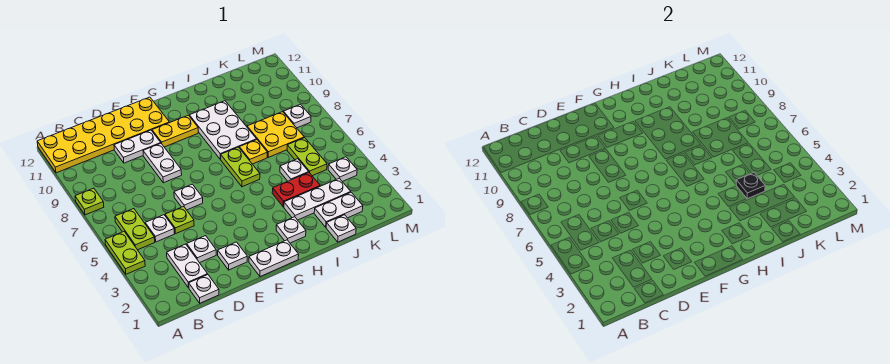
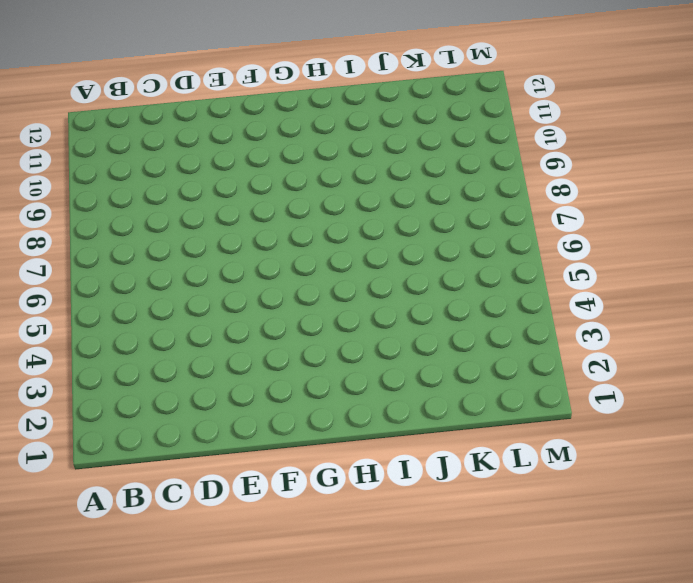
none -> lime plate A4:A5 level 1
none -> lime plate A8 level 1
none -> yellow plate A11:F12 level 1

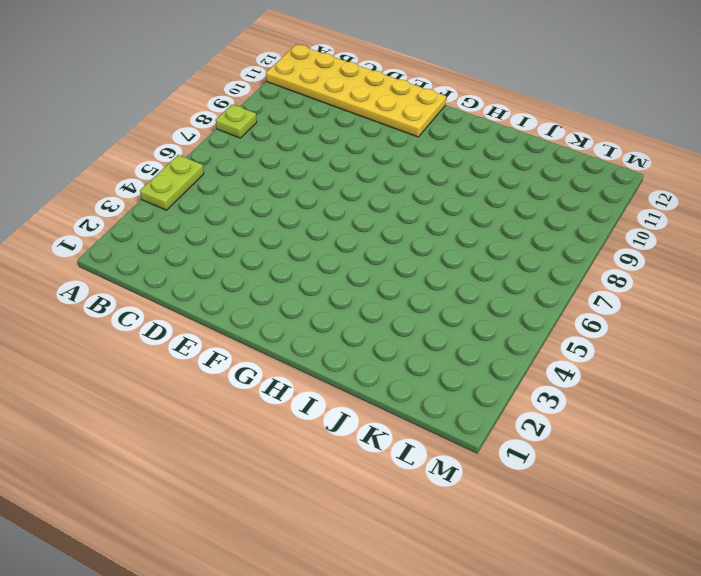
none -> lime plate B5:B6 level 1
none -> white plate C1 level 1
none -> white plate C2:C3 level 1

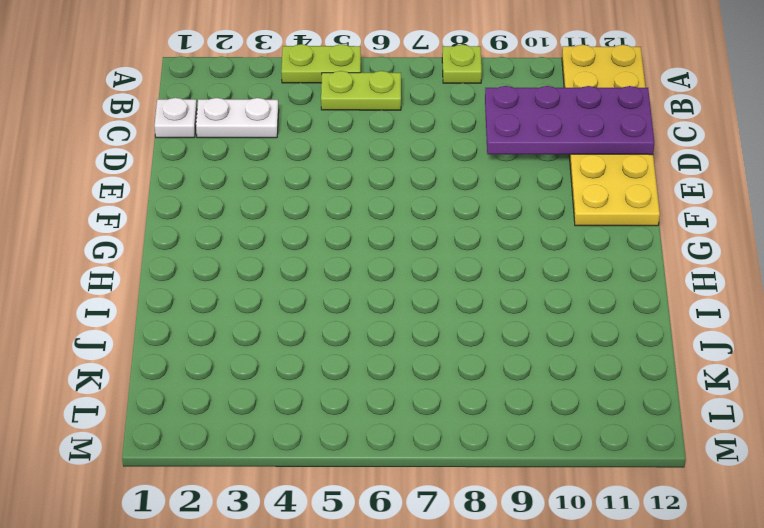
purple plate C9:D12 level 2 -> none
none -> white plate C5 level 1
none -> white plate D3 level 1
none -> lime plate D5 level 1

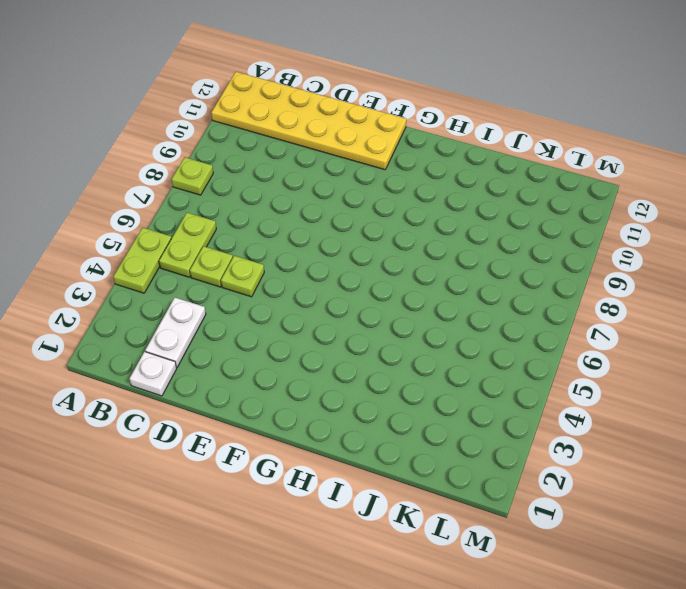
lime plate C5 level 1 -> white plate C5 level 1
none -> white plate D3 level 1
none -> white plate D10:E10 level 1
none -> white plate E2 level 1

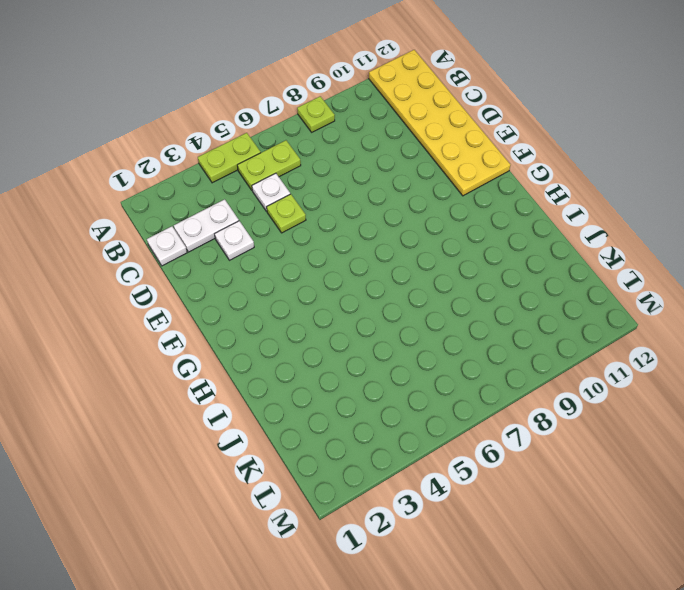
none -> white plate D10:E10 level 1
none -> white plate E2 level 1
none -> white plate E6 level 1

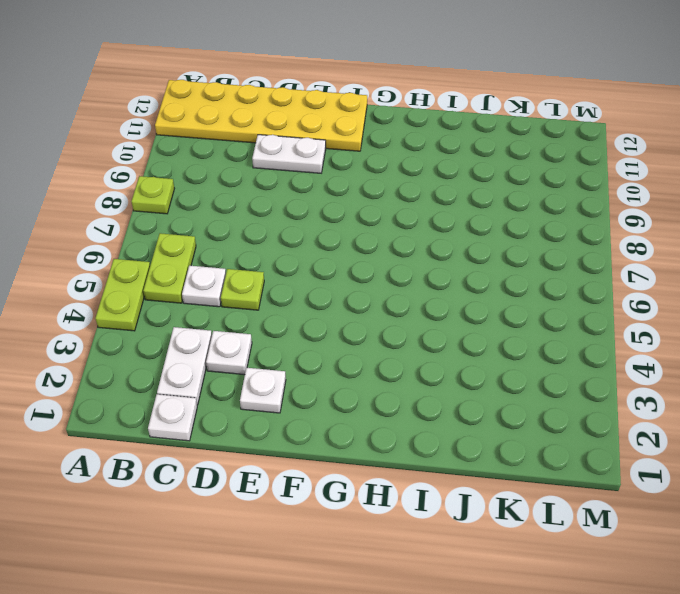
none -> white plate E6 level 1
none -> white plate E8:E9 level 1
none -> white plate F1:G1 level 1

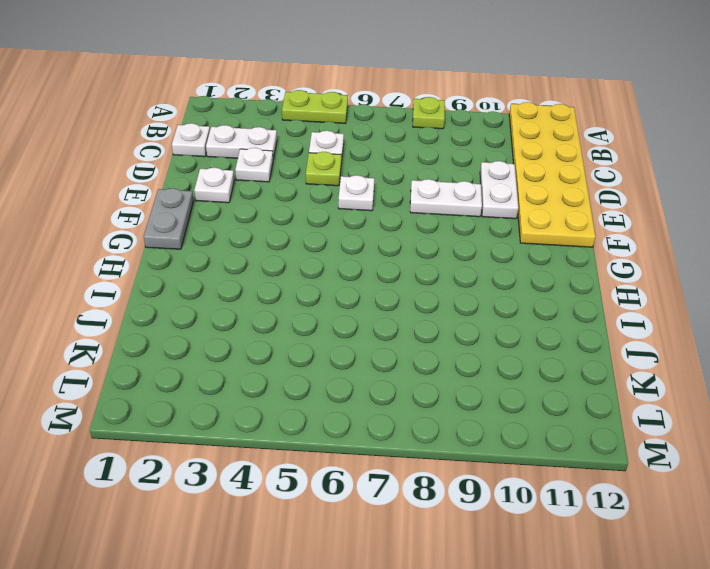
grey plate F1:G1 level 1 -> white plate F1:G1 level 1
none -> lime plate B5:B6 level 1
none -> yellow plate F10:G10 level 1
none -> white plate H2 level 1

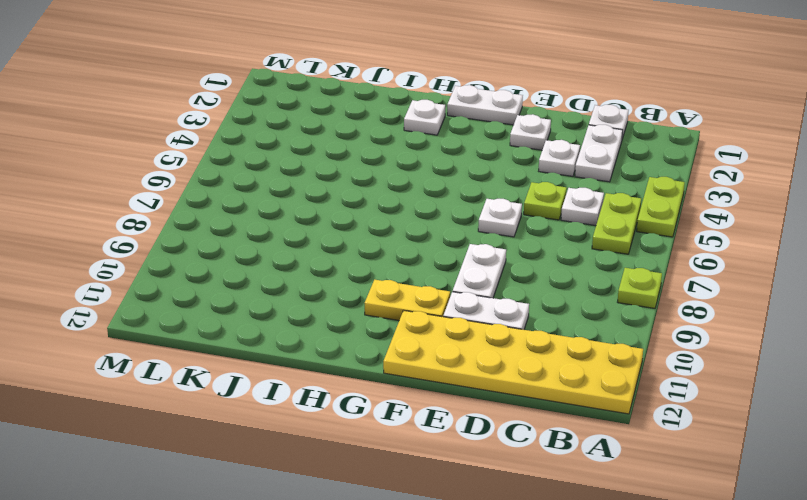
none -> lime plate H6:H7 level 1
none -> white plate H8:I10 level 1
none -> white plate I3:K3 level 1

